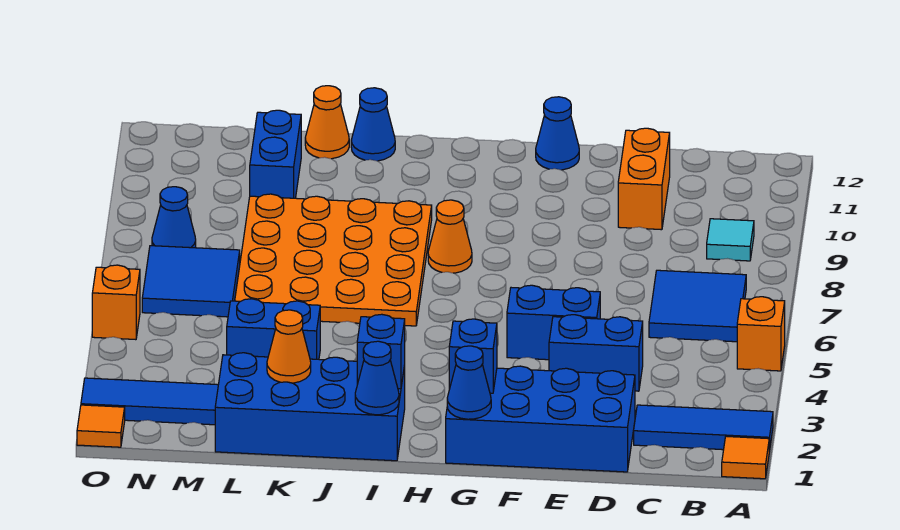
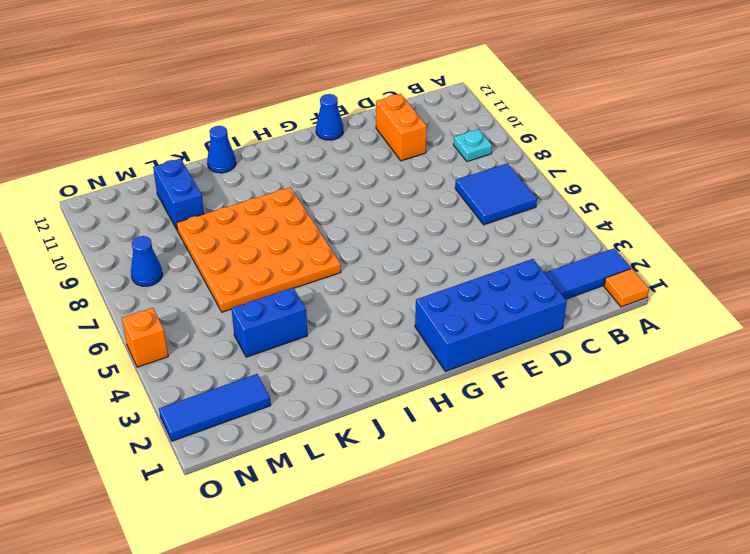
cyan plate B9 level 1 -> cyan tile B9 level 1
none -> orange brick A5 level 1
none -> blue brick D4:E4 level 1
none -> blue brick E5:F5 level 1

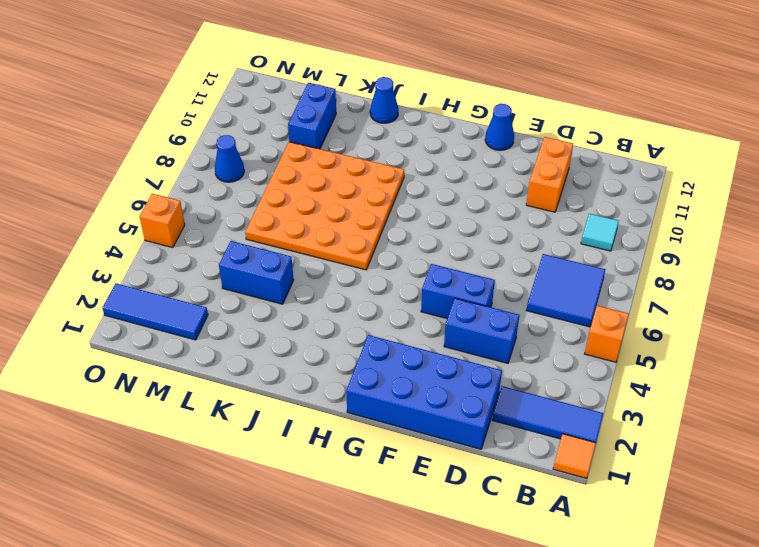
none -> orange cone H8 level 1
none -> blue brick I1:L2 level 1
none -> orange cone K12 level 1

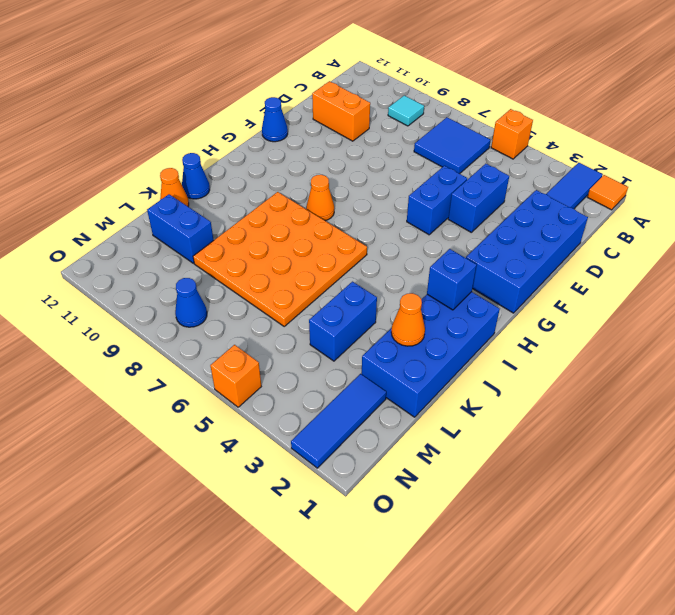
none -> blue tile M6:N7 level 1
none -> orange tile O1 level 1
none -> blue cone G1 level 2

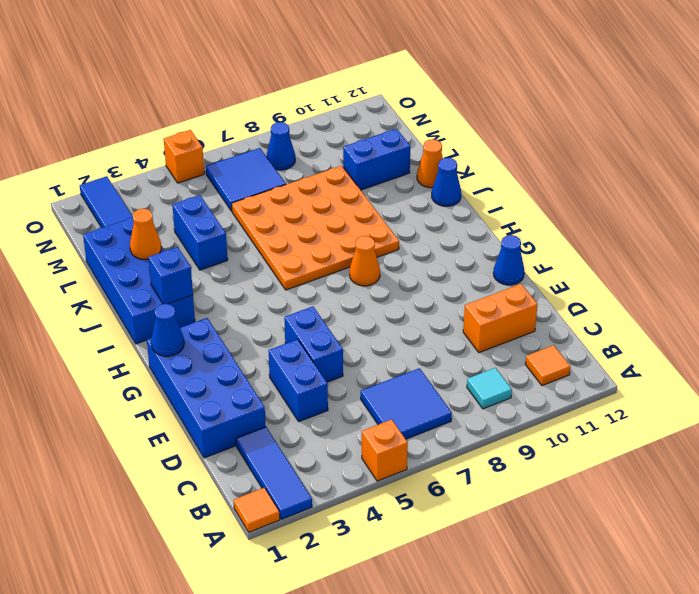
orange tile B11 level 1 -> orange tile O1 level 1
none -> blue brick G2 level 2
none -> blue cone I1 level 2

